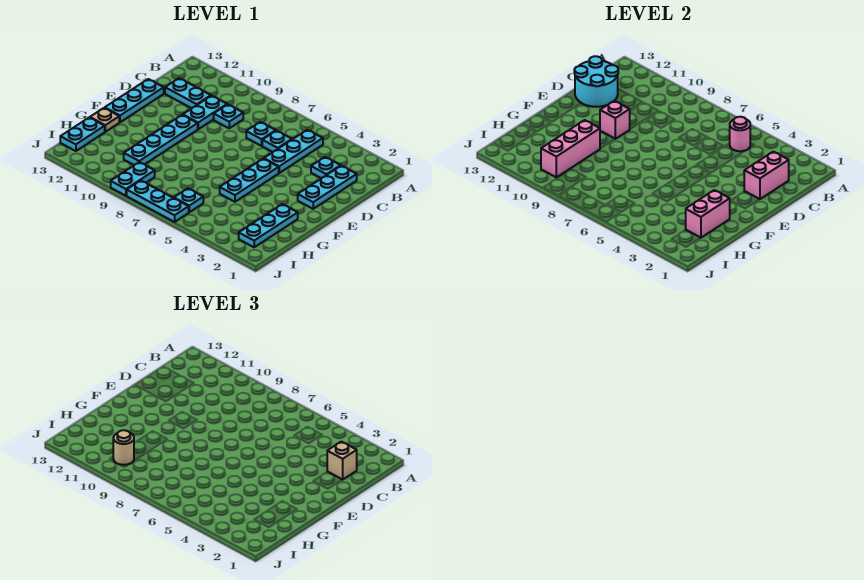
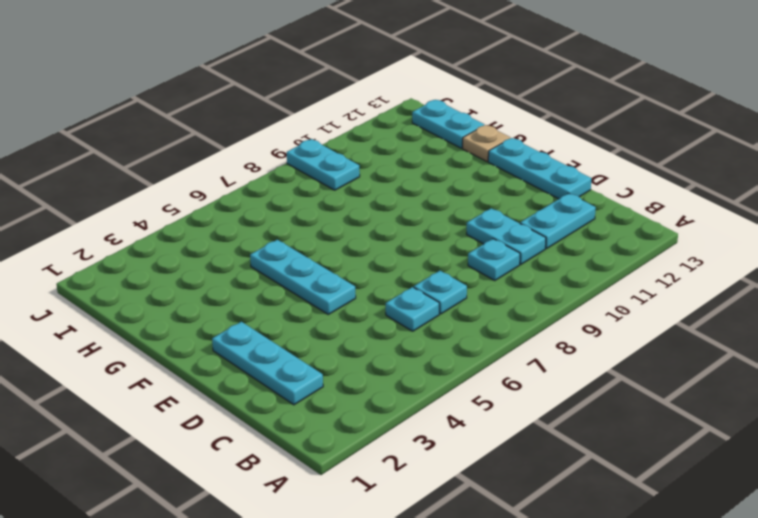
none -> cyan plate B5:D5 level 1
none -> cyan plate C3 level 1
none -> cyan plate E10:H10 level 1

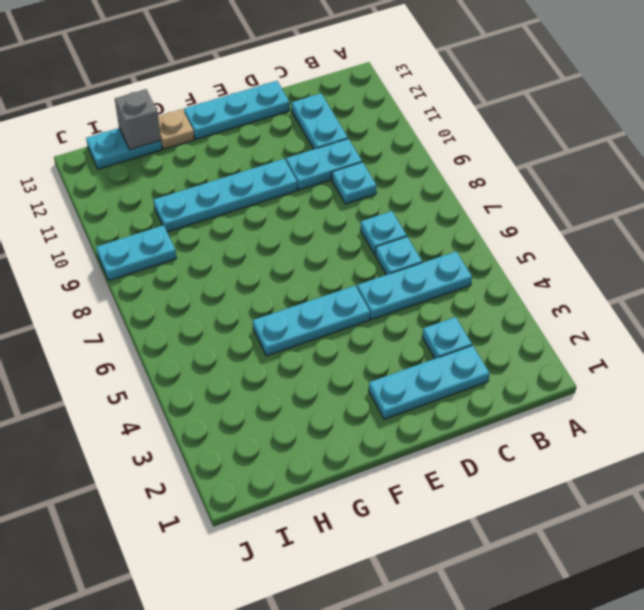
grey brick H13 level 2 -> none
none -> cyan plate G2:I2 level 1
none -> cyan plate I6 level 1
none -> cyan plate J6:J8 level 1

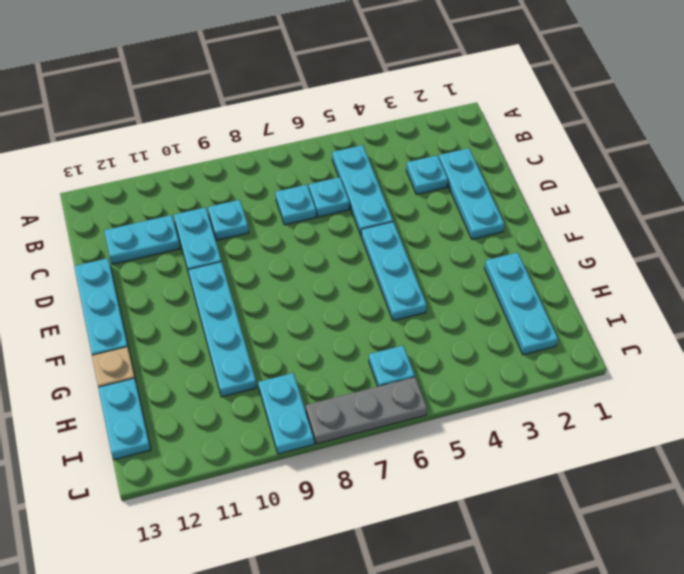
grey plate J6:J8 level 1 -> cyan plate J6:J8 level 1
none -> pink round brick B5 level 2
none -> pink brick C2:D2 level 2
none -> cyan round brick C12:D13 level 2

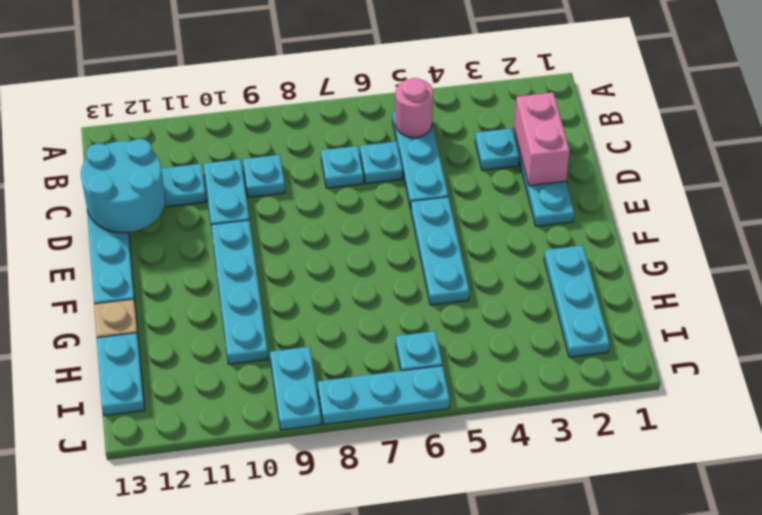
none -> pink brick E10 level 2
none -> pink brick G2:H2 level 2
none -> pink brick G10:I10 level 2

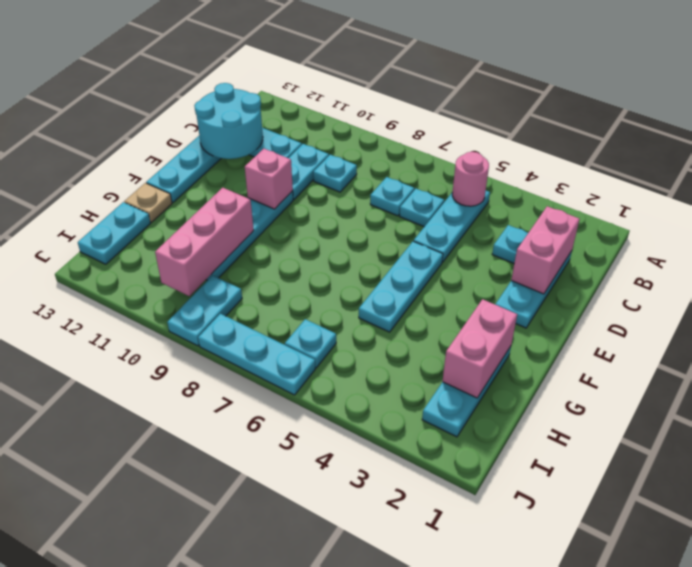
none -> tan brick C2 level 3
none -> tan round brick I10 level 3

